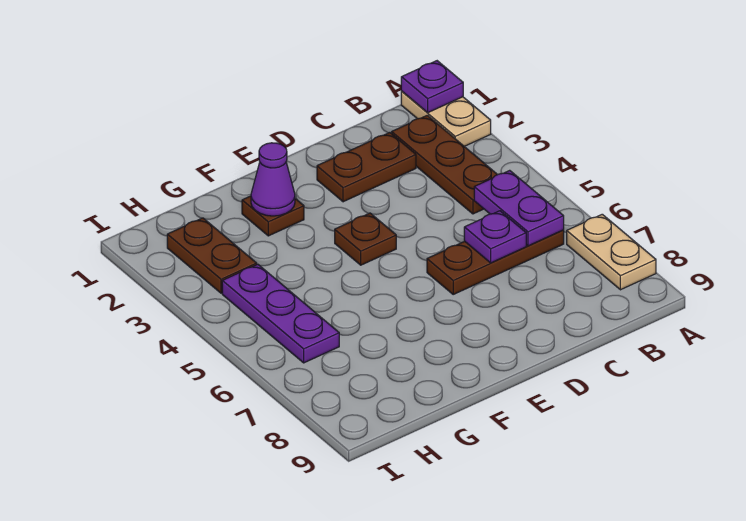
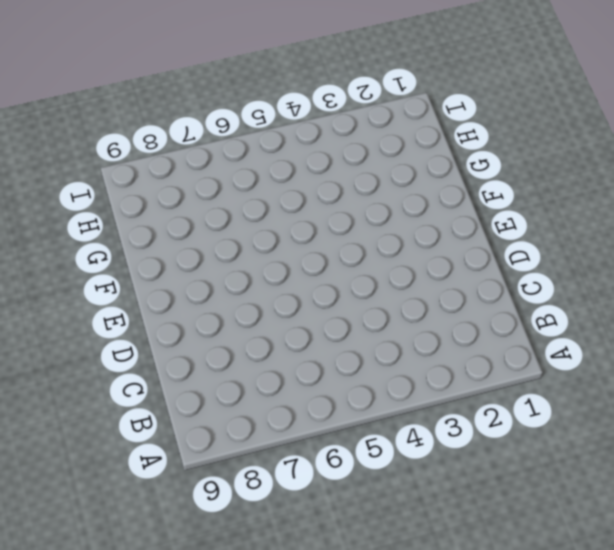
none -> tan plate A1:A2 level 1
none -> tan plate A7:A8 level 1
none -> brown plate B2:B4 level 1

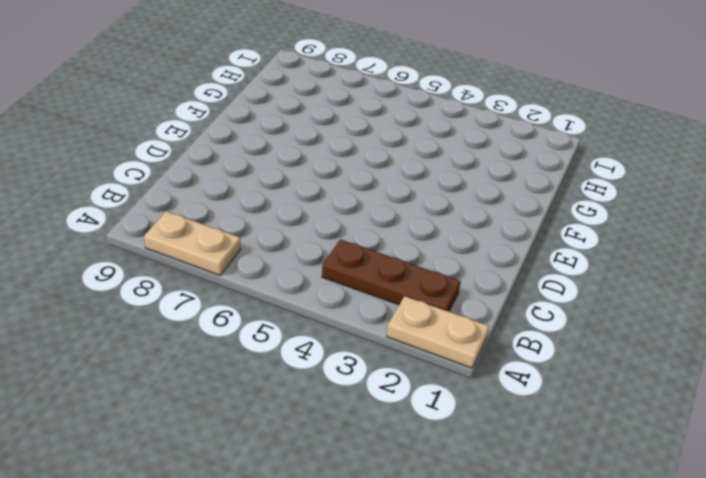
none -> brown plate B6:D6 level 1
none -> brown plate C2:D2 level 1
none -> brown plate E4 level 1

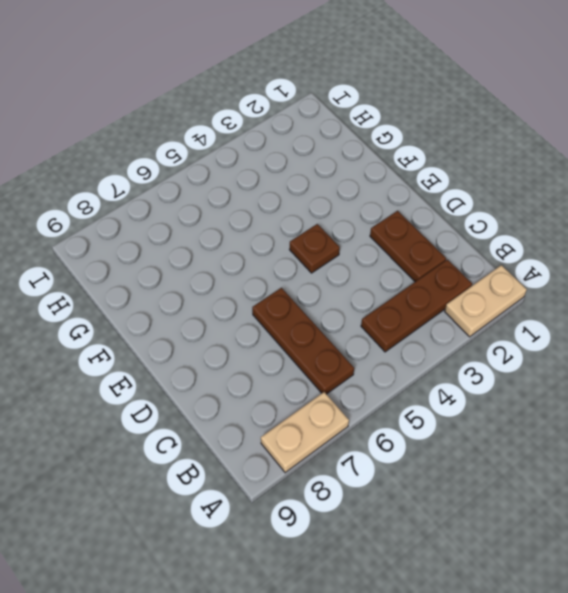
none -> brown plate F2 level 1
none -> brown plate H2:H3 level 1
none -> purple plate H4:H6 level 1

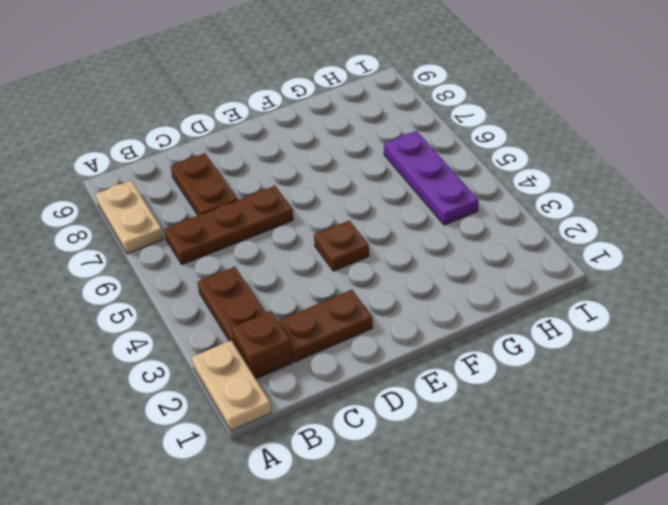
brown plate B2 level 2 -> brown plate F2 level 1
brown plate C7:C8 level 1 -> brown plate H2:H3 level 1
none -> purple plate A1 level 2
none -> purple plate B5:B6 level 2
none -> purple plate C6 level 2

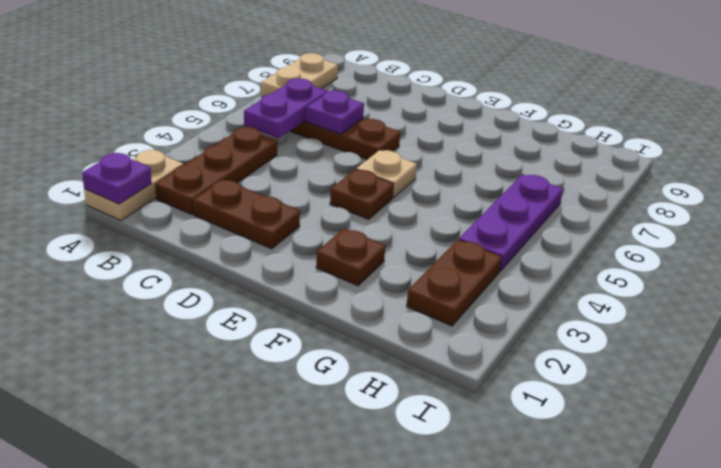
tan plate E5 level 1 -> none
none -> purple cone F2 level 2

